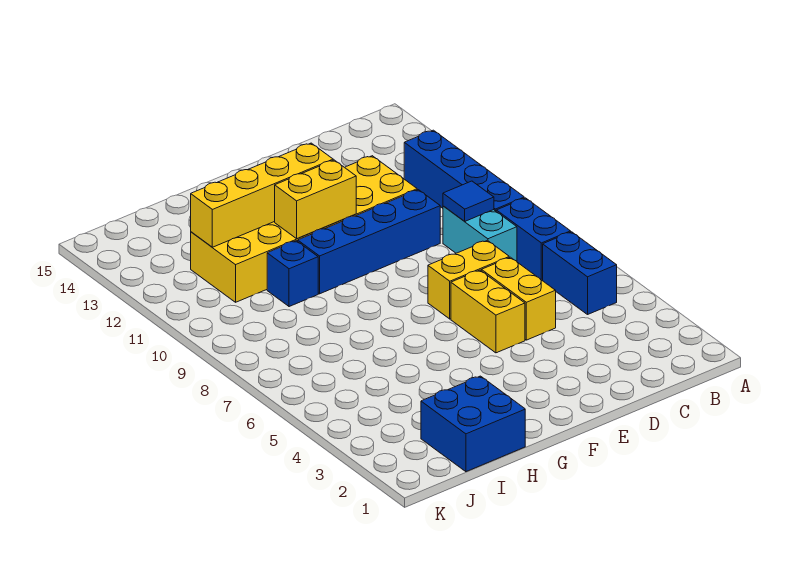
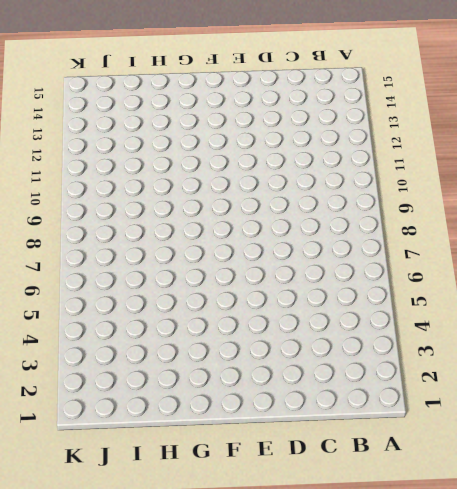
none -> blue brick B5:B6 level 1
none -> blue brick B7:B8 level 1
none -> blue brick B9:B12 level 1

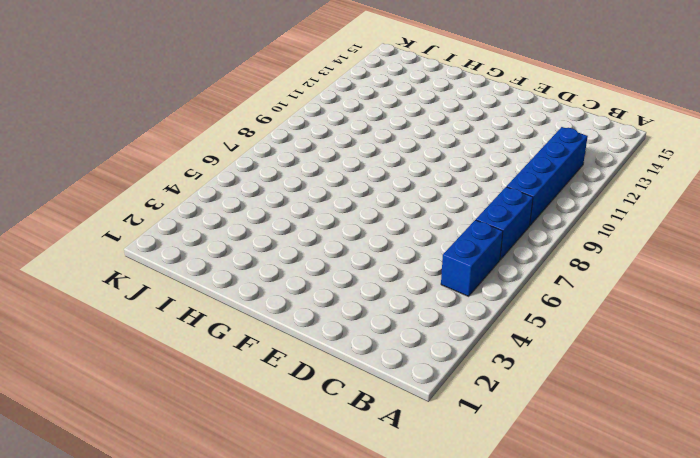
none -> cyan brick C8:C9 level 1
none -> yellow brick D5:D6 level 1
none -> yellow brick D7:E7 level 1

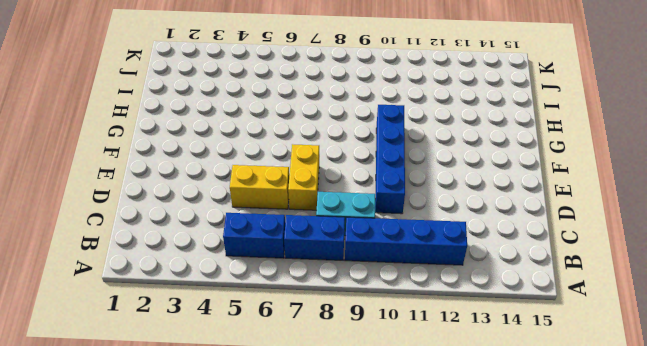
none -> yellow brick D11:I12 level 1
none -> yellow brick E5:E6 level 1
none -> blue brick H1:I2 level 1

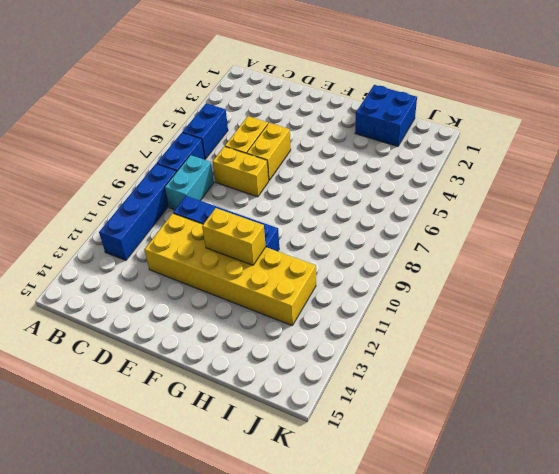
none -> blue brick H10 level 1
none -> blue tile C9 level 2
none -> yellow brick F12:I12 level 2

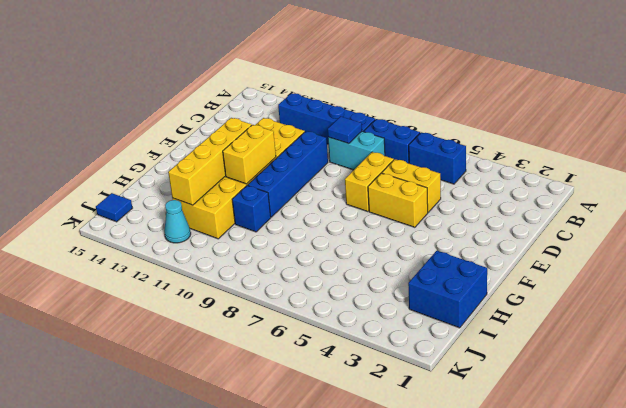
cyan cone J12 level 1 -> none
blue tile J15 level 1 -> none

